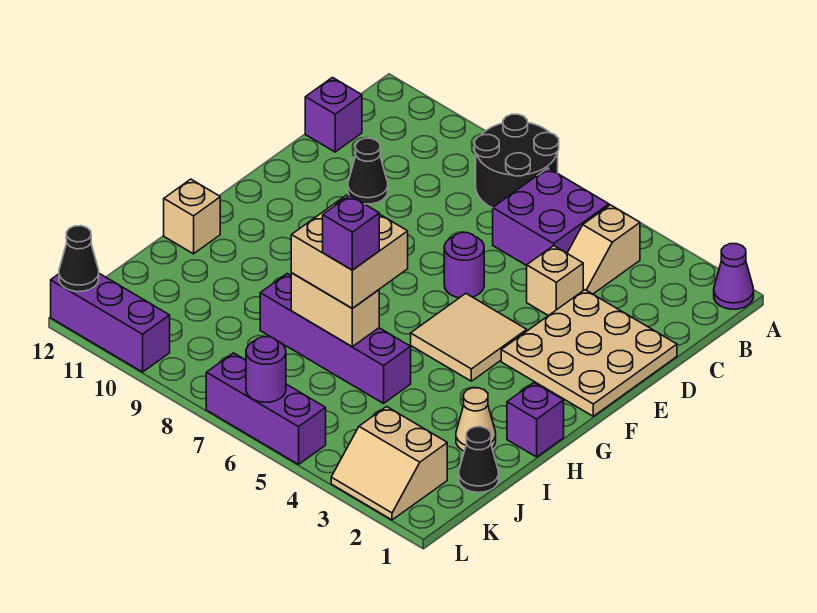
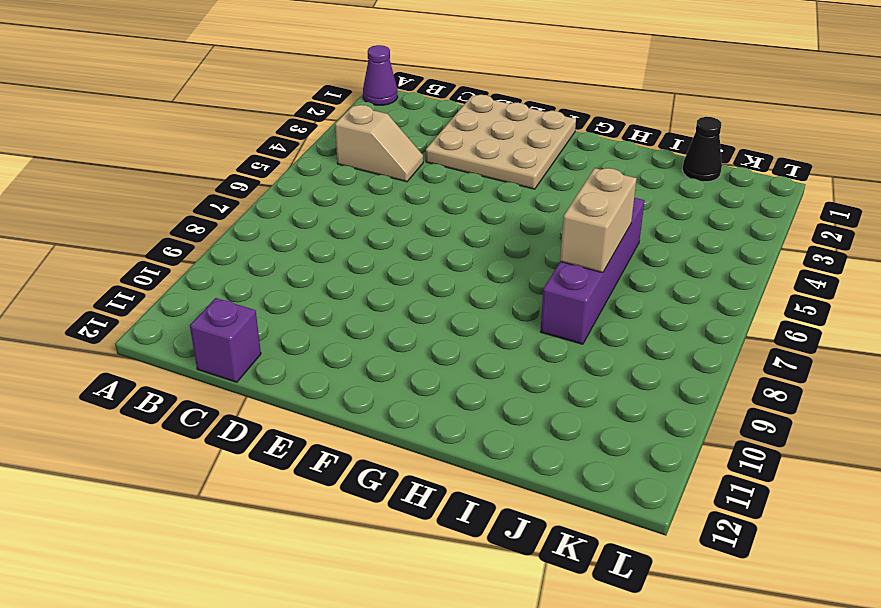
none -> black round brick A7:B8 level 1
none -> purple brick B5:C6 level 1
none -> tan brick D4 level 1

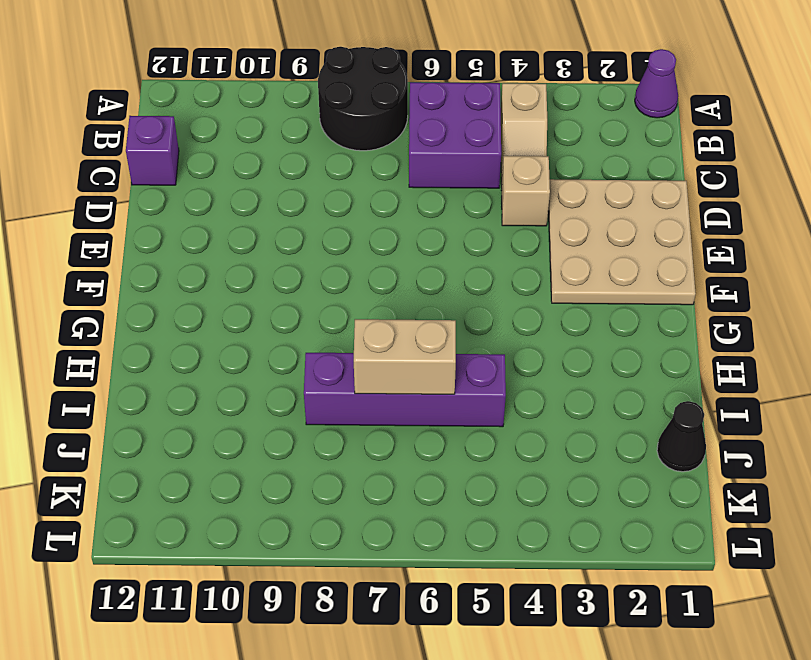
none -> black cone D10 level 1
none -> purple round brick E6 level 1
none -> tan tile F4:G5 level 1

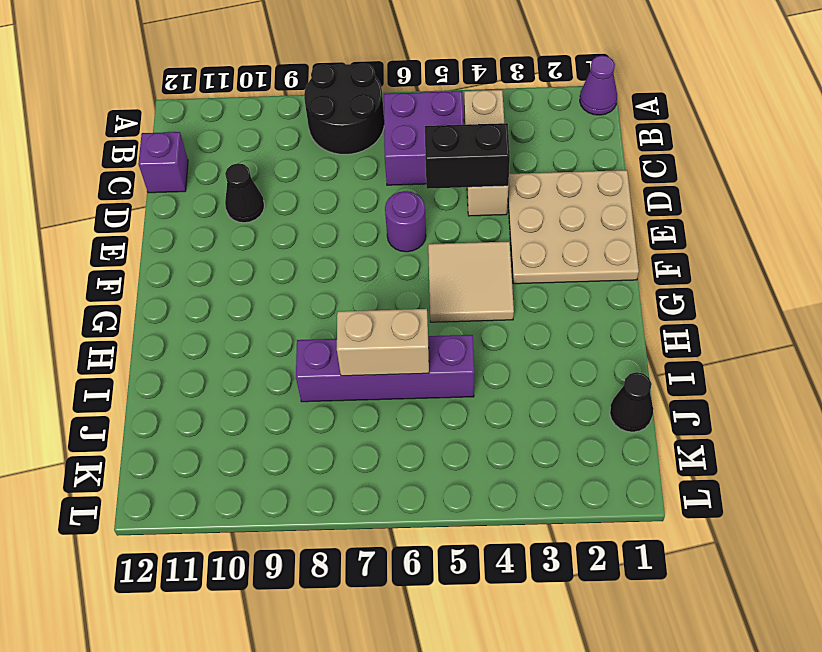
black brick D4:D5 level 2 -> none
none -> purple brick H1 level 1
none -> tan brick H12 level 1
none -> tan cone I2 level 1

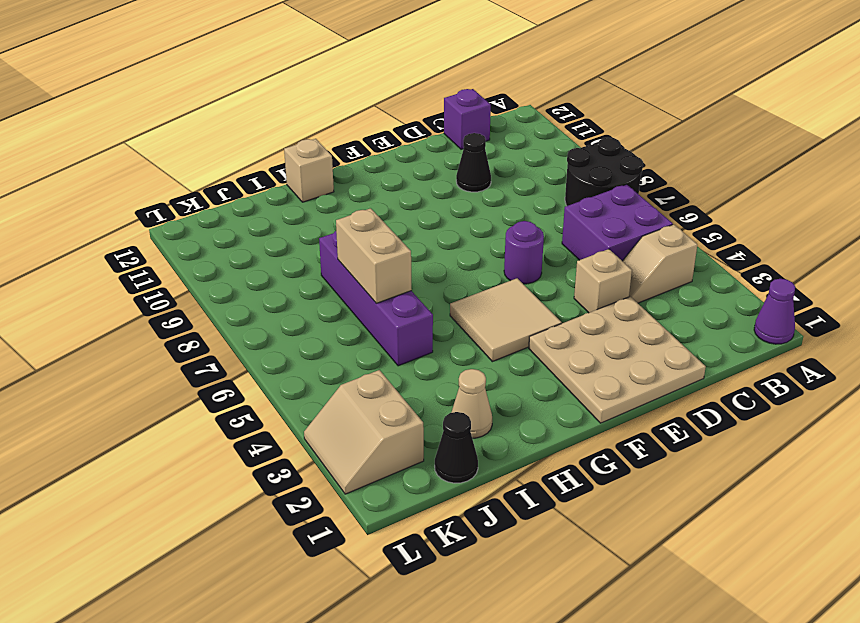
none -> purple brick H1 level 1
none -> purple brick L5:L7 level 1
none -> purple brick L10:L12 level 1

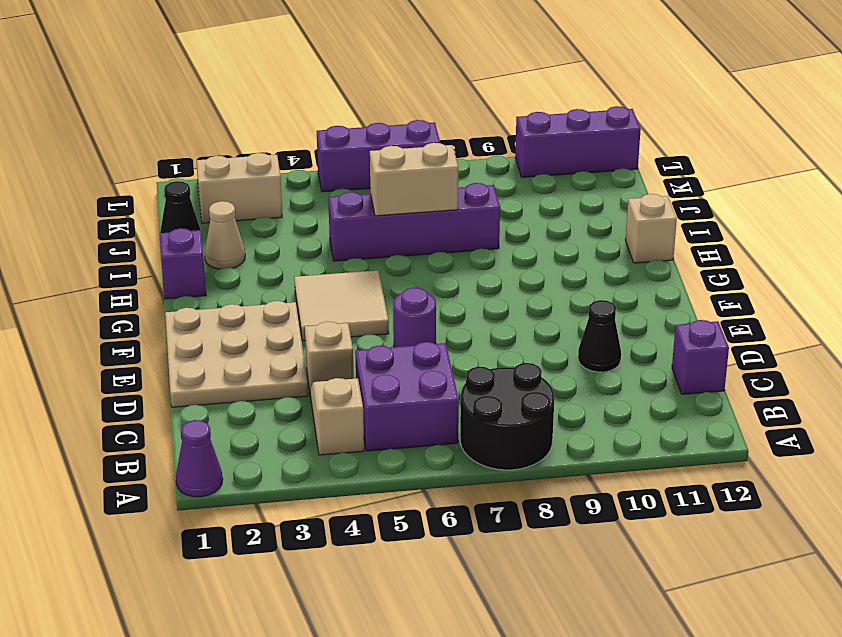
none -> purple round brick L6 level 2
none -> black cone L12 level 2
none -> tan brick H6:I7 level 3

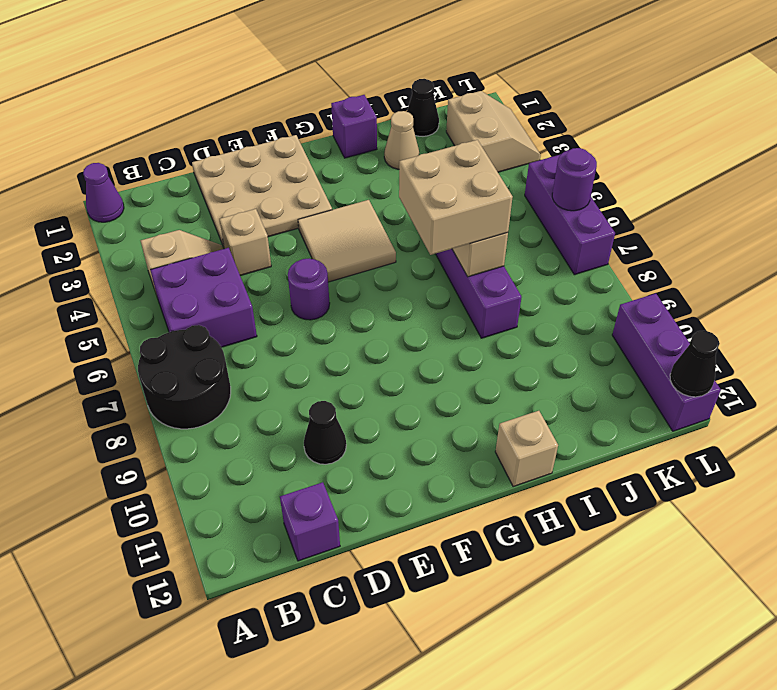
none -> purple brick I6 level 4

